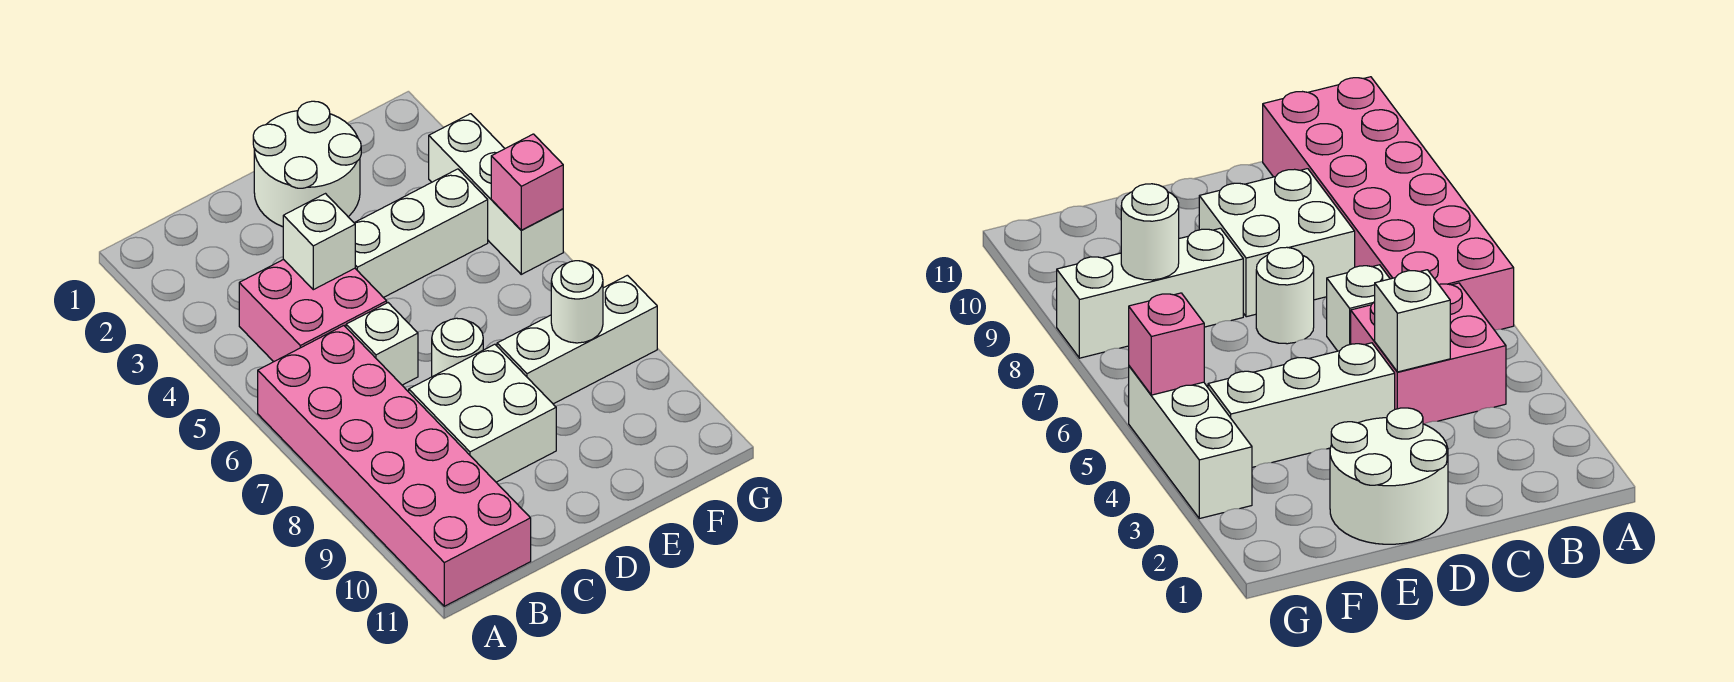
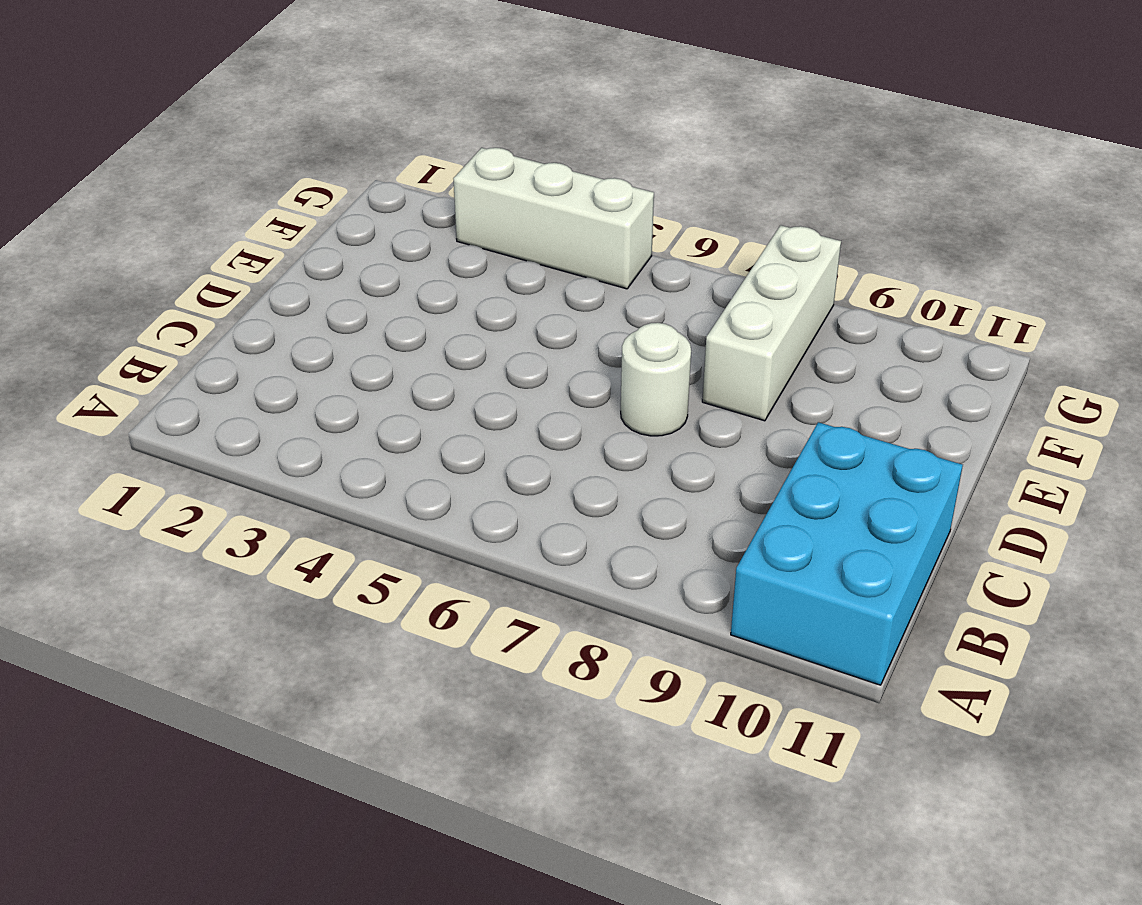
cyan brick A10:C11 level 1 -> pink brick A6:B11 level 1
none -> pink brick B4:C5 level 1
none -> white brick C6 level 1
none -> white brick C8:D9 level 1

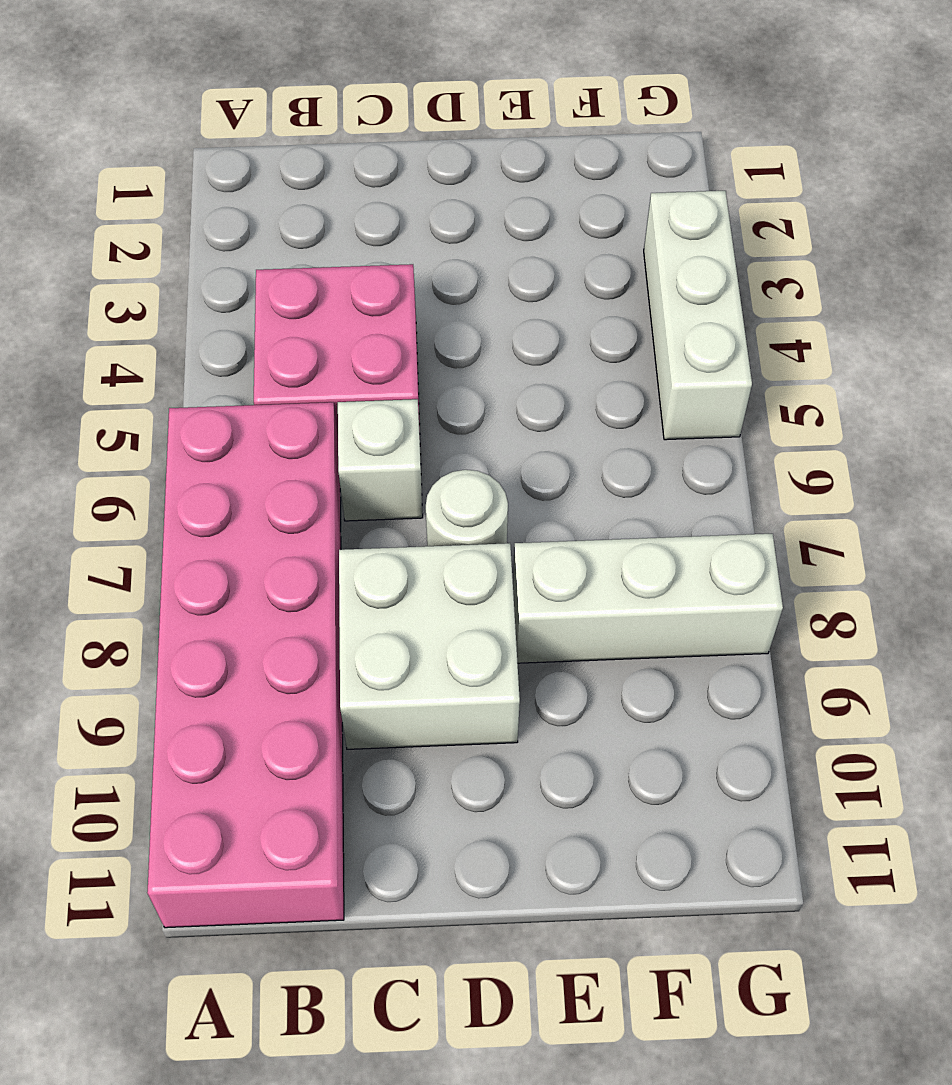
none -> white round brick D1:E2 level 1
none -> white brick D4:F4 level 1
none -> white brick C4 level 2

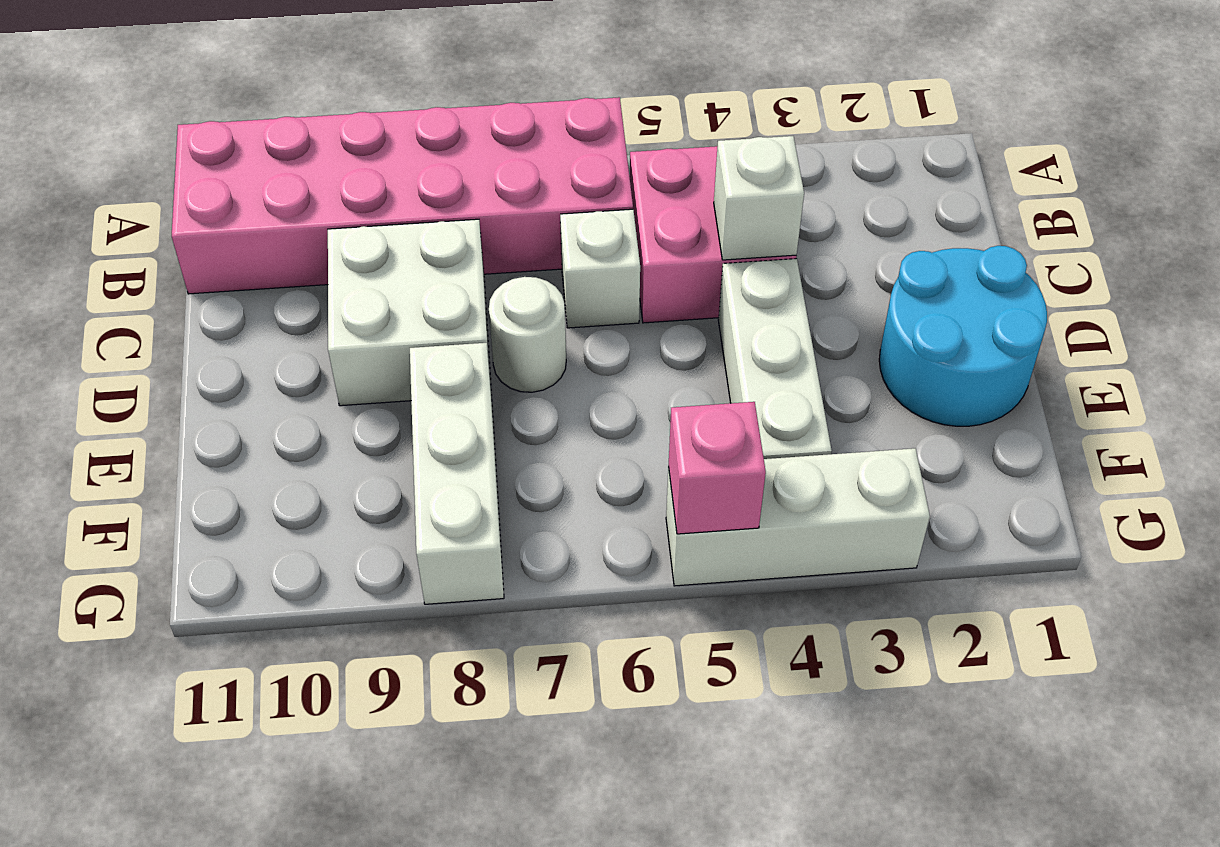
cyan round brick D1:E2 level 1 -> white round brick D1:E2 level 1
none -> white round brick F8 level 2

